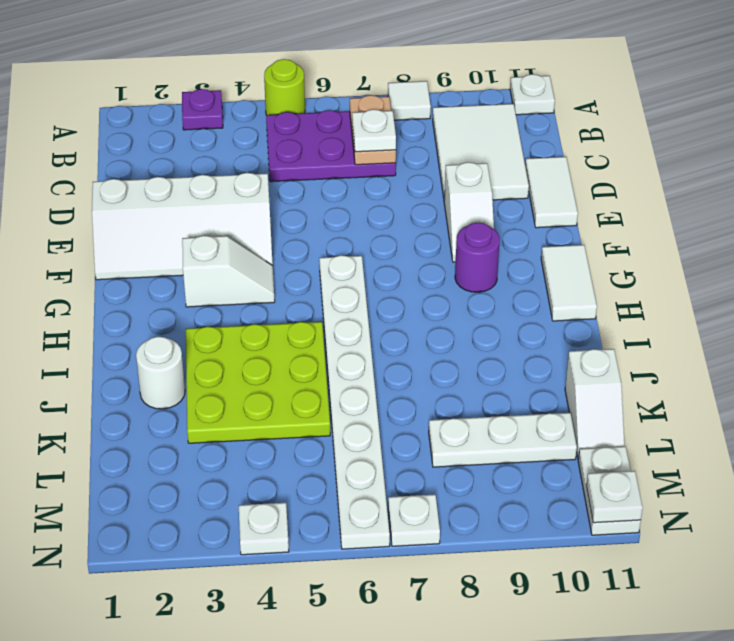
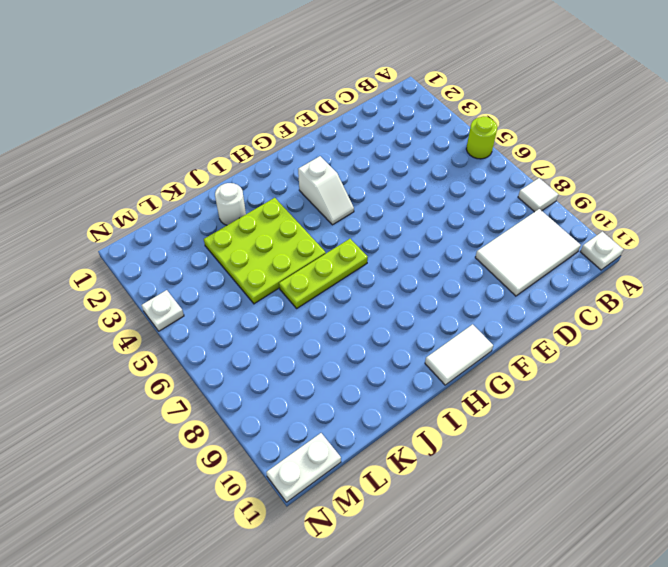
lime plate H6:J6 level 1 -> white plate G6:N6 level 1
none -> purple plate A3 level 1
none -> purple plate B5:C7 level 1
none -> white tile D11:E11 level 1

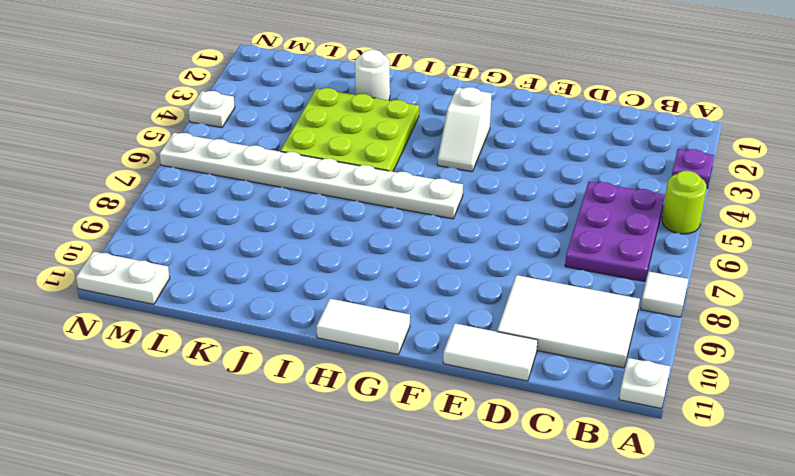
none -> white slope E1:F4 level 1 top E
none -> white slope E9:F9 level 1 top E
none -> purple round brick G9 level 1

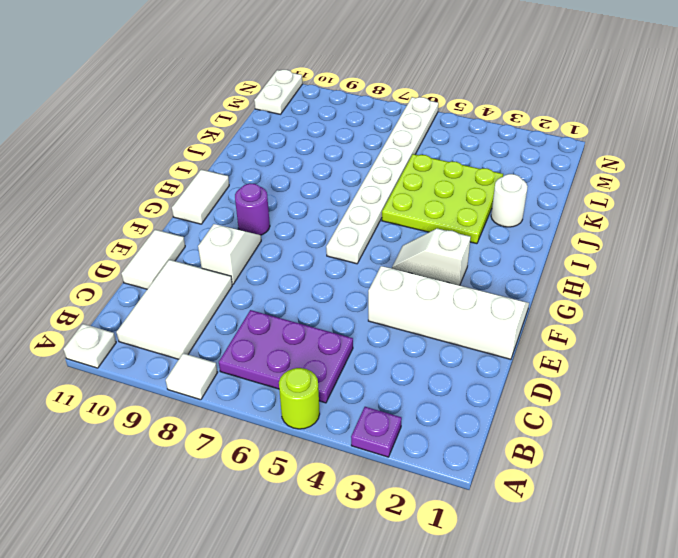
none -> white slope K11:L11 level 1 top K
none -> white plate L8:L10 level 1
none -> white plate N4 level 1

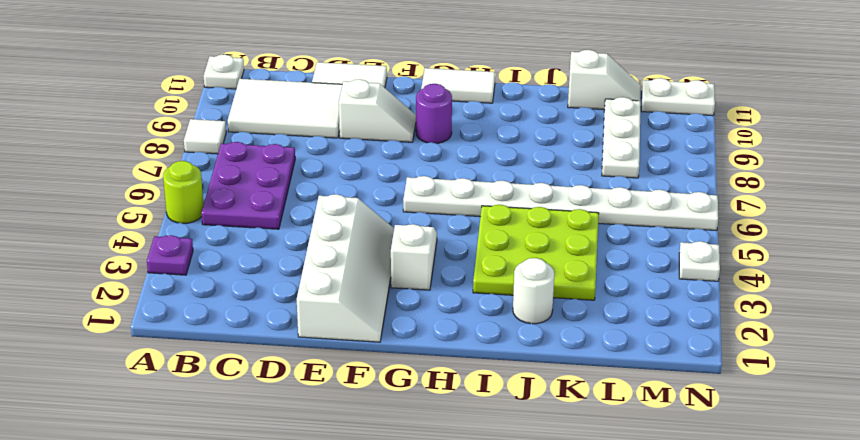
none -> white plate N7 level 1
none -> tan plate B7:C7 level 2
none -> white plate N11 level 2

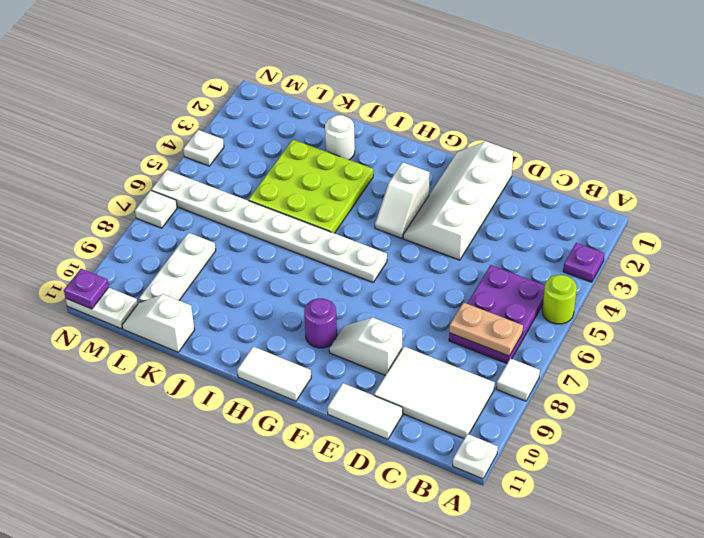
purple plate N11 level 2 -> white plate N11 level 2
none -> white plate C7 level 3

